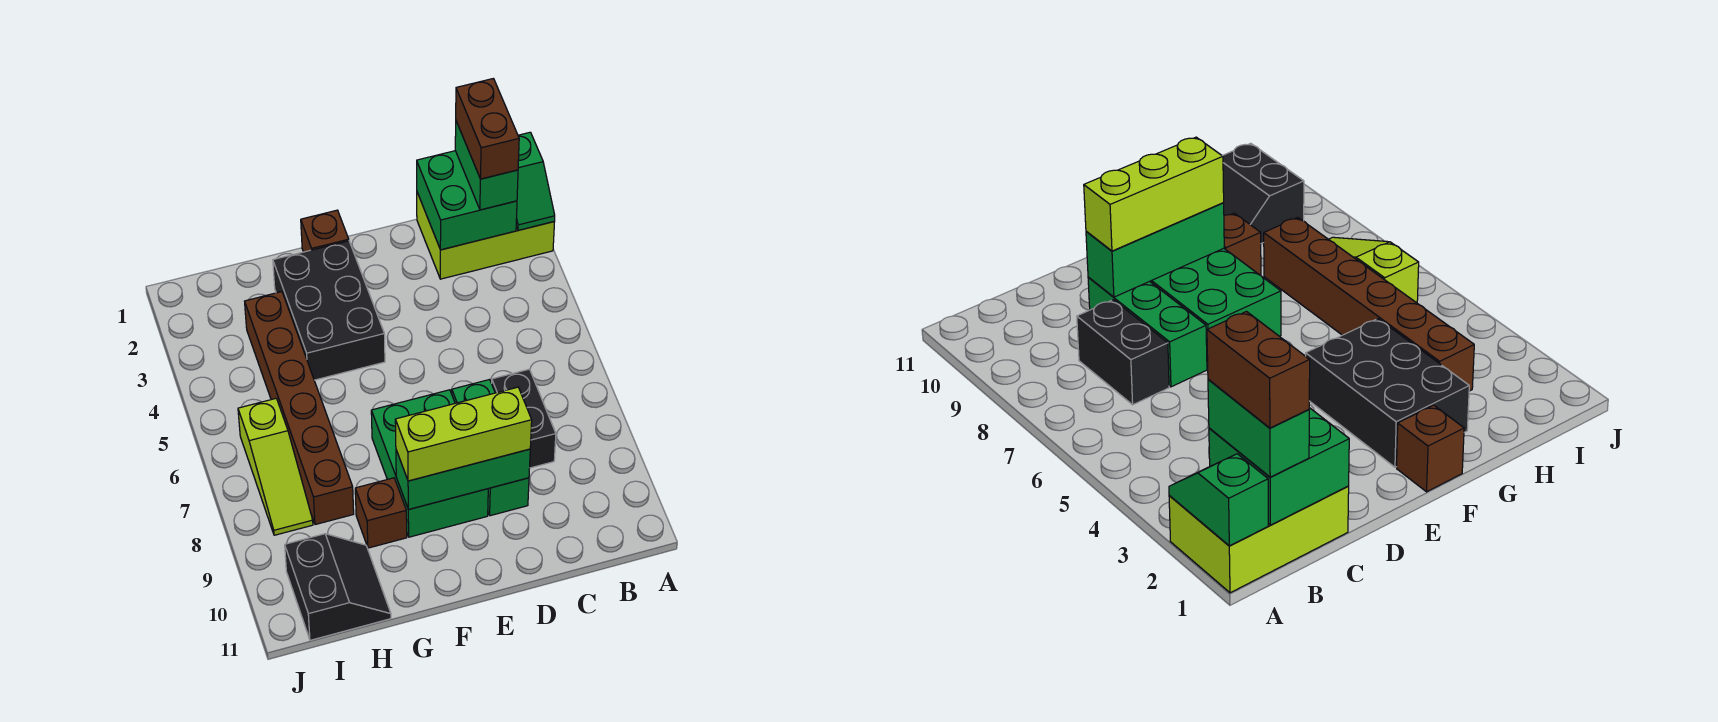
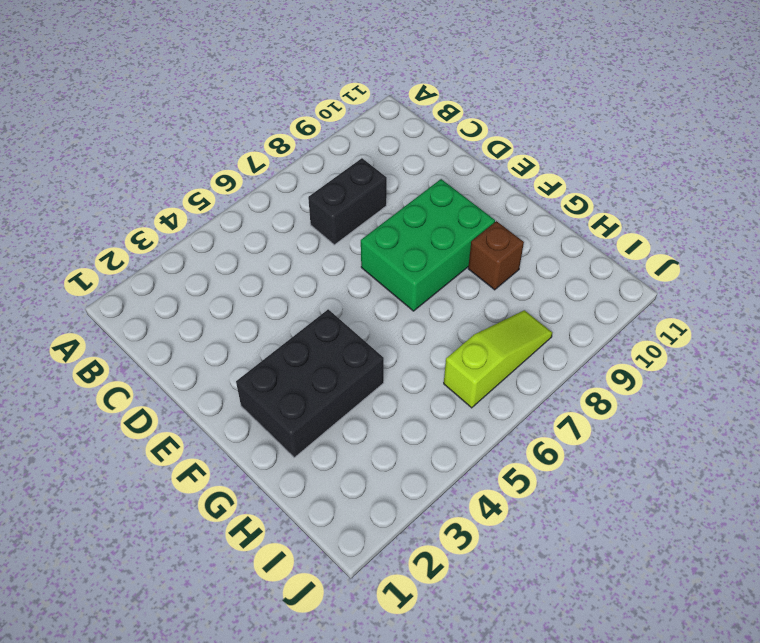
none -> lime brick A1:C2 level 1
none -> green brick D7:D9 level 1
none -> brown brick F1 level 1

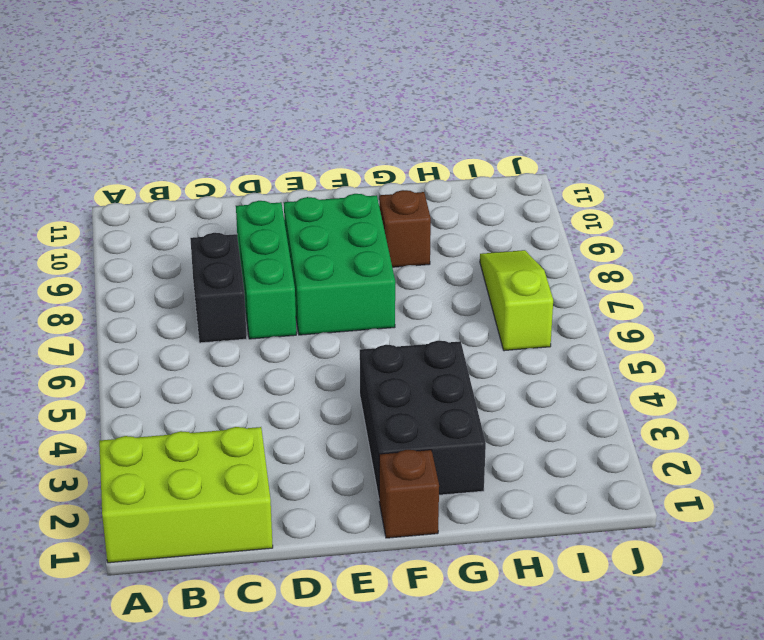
none -> brown brick H3:H8 level 1
none -> black slope H10:I11 level 1 top I
none -> green slope A1:A2 level 2 top 1

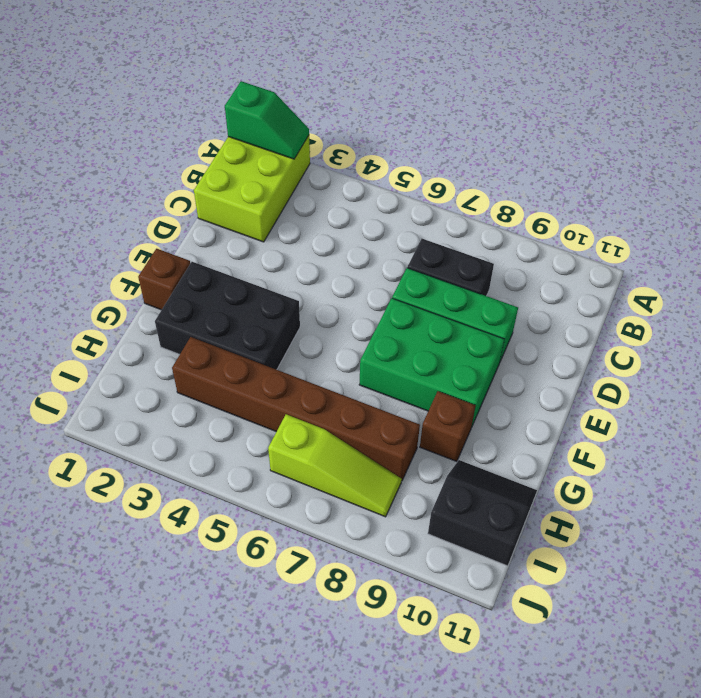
none -> green brick B1:C2 level 2
none -> green brick D9:F9 level 2
none -> green brick B1:B2 level 3

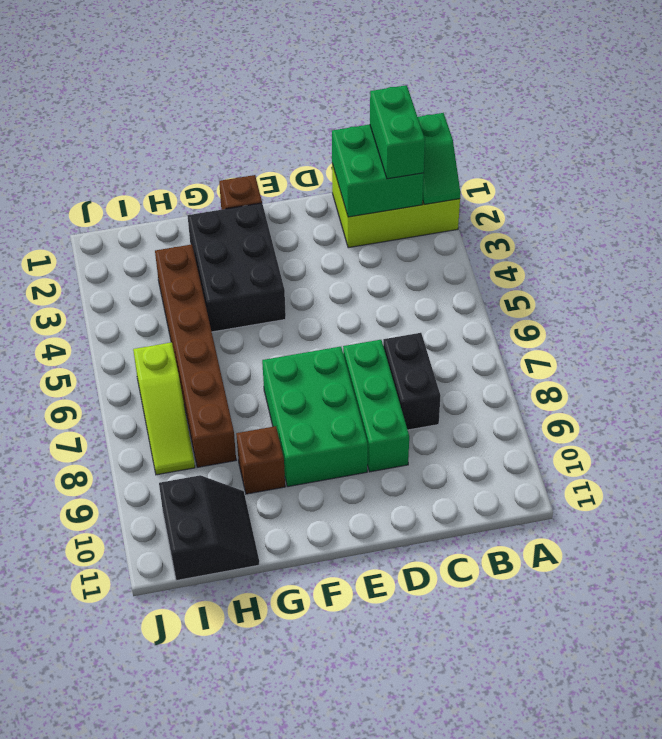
none -> green brick D9:F9 level 2
none -> lime brick D9:F9 level 3
none -> brown brick B1:B2 level 4

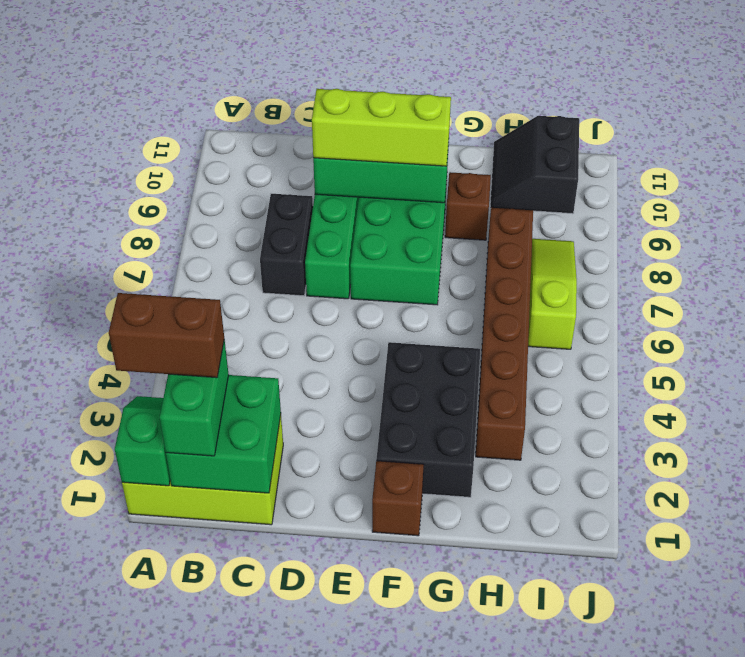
brown brick A2:B2 level 4 -> brown brick B1:B2 level 4

